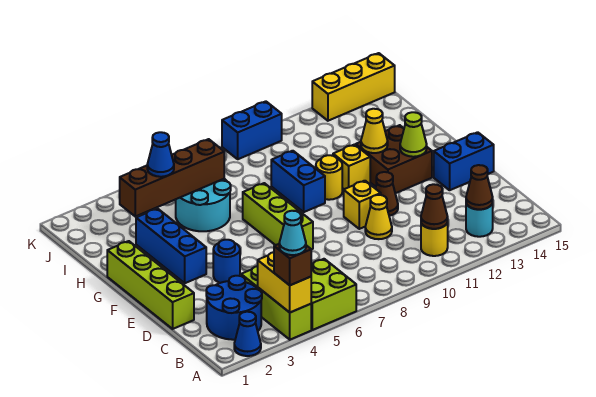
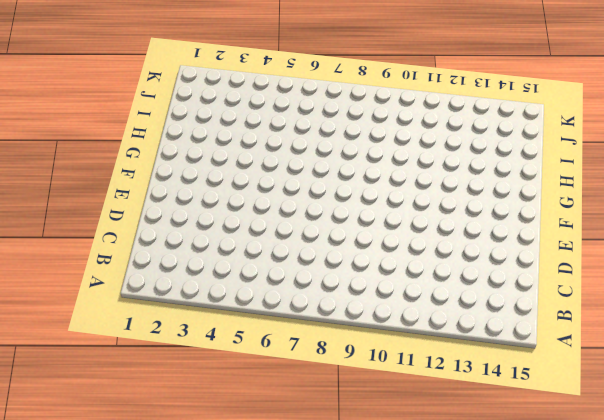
none -> blue cone A2 level 1
none -> lime brick A4:C4 level 1
none -> lime brick A5:B6 level 1
none -> blue round brick B2:C3 level 1

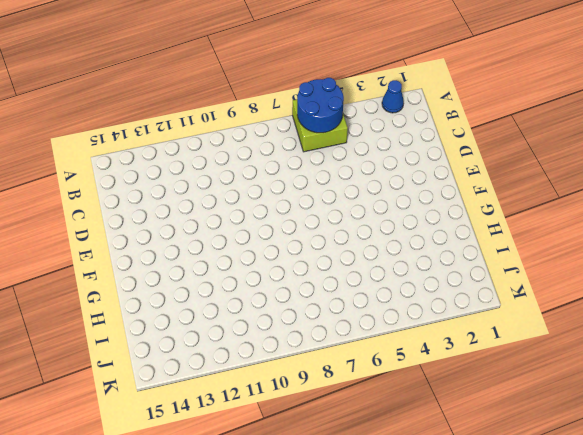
blue round brick A5:B6 level 2 -> blue round brick B2:C3 level 1
none -> lime brick A4:C4 level 1
none -> yellow round brick B11 level 1
none -> cyan round brick B13 level 1
none -> lime brick D1:G1 level 1

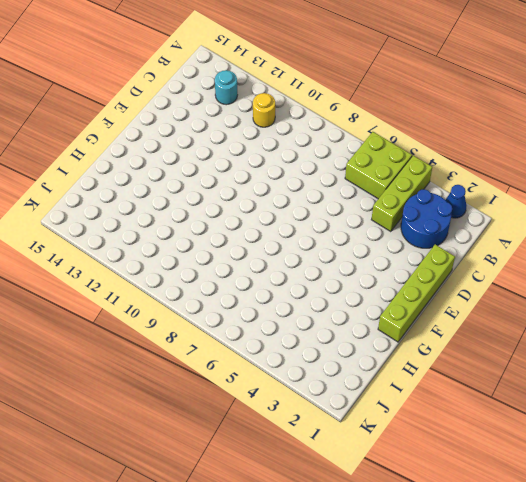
none -> yellow cone D10 level 1
none -> blue round brick E4 level 1
none -> lime brick E7:G7 level 1
none -> yellow brick E10 level 1

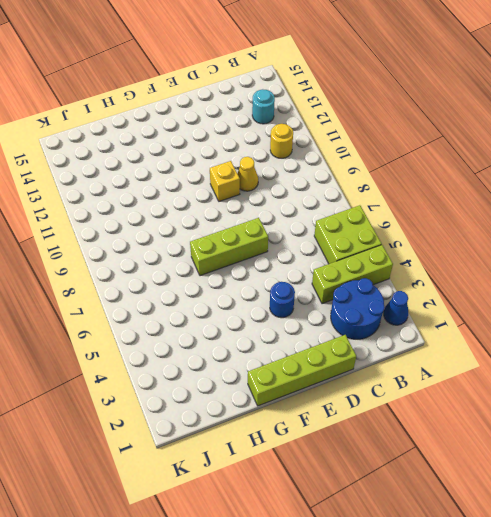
none -> brown cone E11 level 1
none -> blue brick E14:E15 level 1
none -> blue brick F3:H3 level 1
none -> brown brick F12:G13 level 1

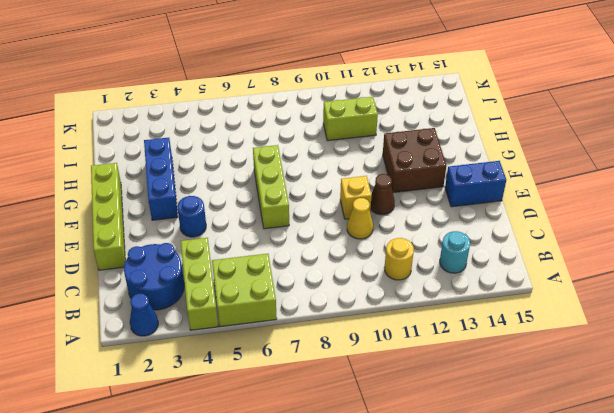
lime brick I10:I11 level 1 -> none
none -> blue brick G9:H9 level 1
none -> yellow round brick G10 level 1
none -> yellow brick G11 level 1
none -> cyan round brick H5:I6 level 1

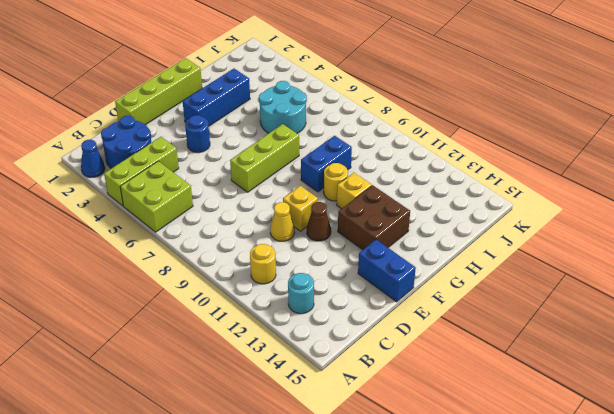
none -> blue brick K9:K10 level 1
none -> yellow brick K13:K15 level 1
none -> yellow brick A4:B4 level 2
none -> brown cone B11 level 2

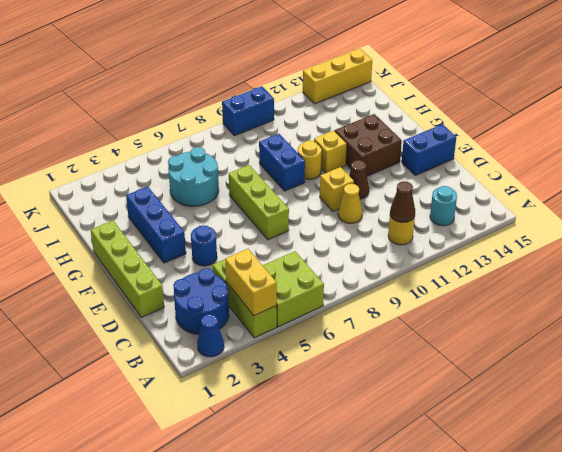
none -> brown cone B13 level 2
none -> lime cone F13 level 2
none -> yellow cone G12 level 2
none -> brown brick I3:I6 level 2

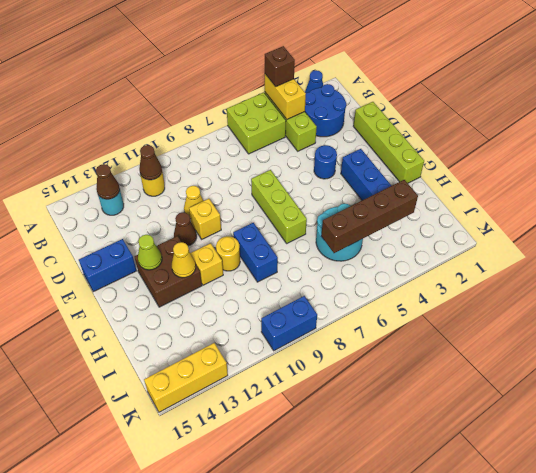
none -> blue cone I4 level 3
none -> cyan cone A4 level 4

